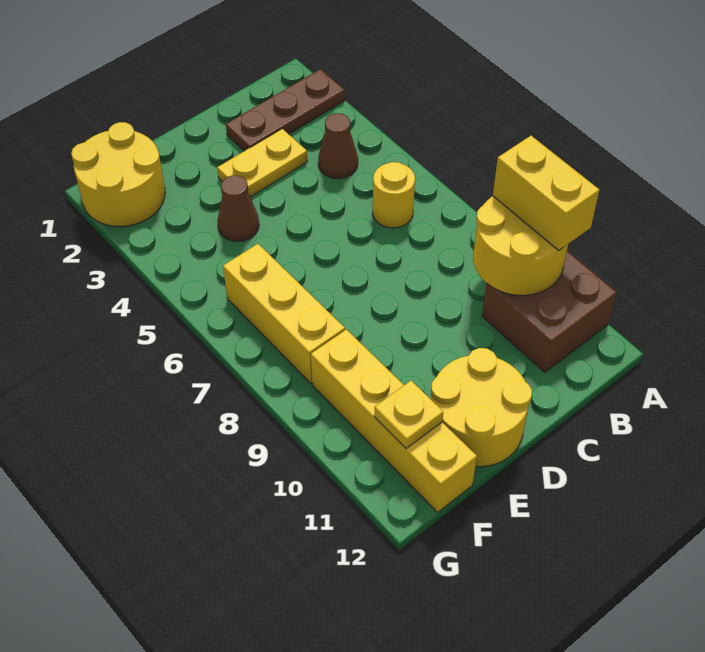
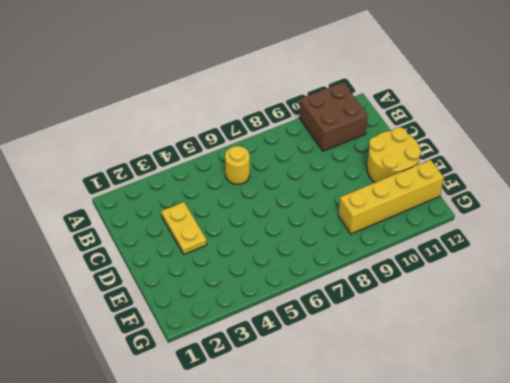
none -> brown plate A2:C2 level 1
none -> brown cone B4 level 1
none -> brown cone E4 level 1

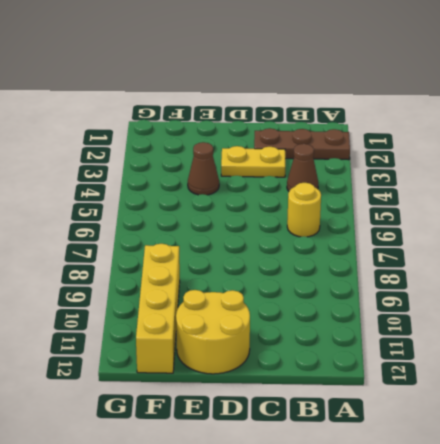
none -> brown brick A10:B11 level 1
none -> yellow round brick F1:G2 level 1
none -> yellow brick F6:F8 level 1

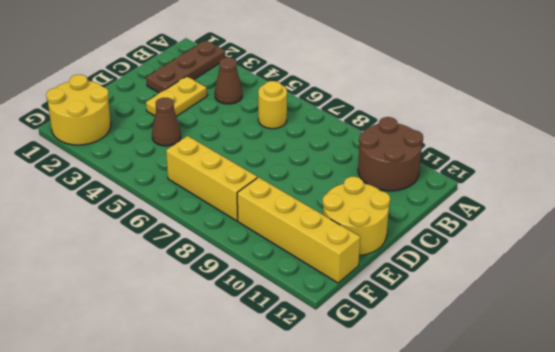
brown round brick A10:B11 level 1 -> brown brick A10:B11 level 1
none -> yellow round brick A9:B10 level 2
none -> yellow plate F11 level 2
none -> yellow brick A9:A10 level 3

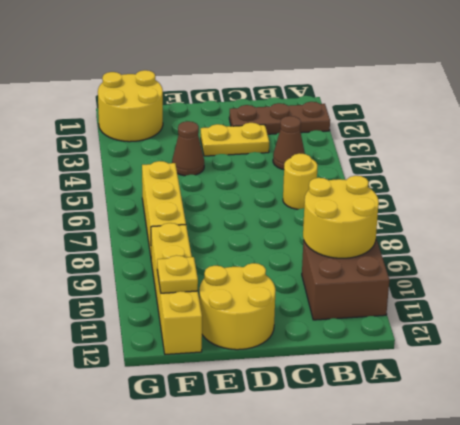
none -> yellow brick A9:A10 level 3

